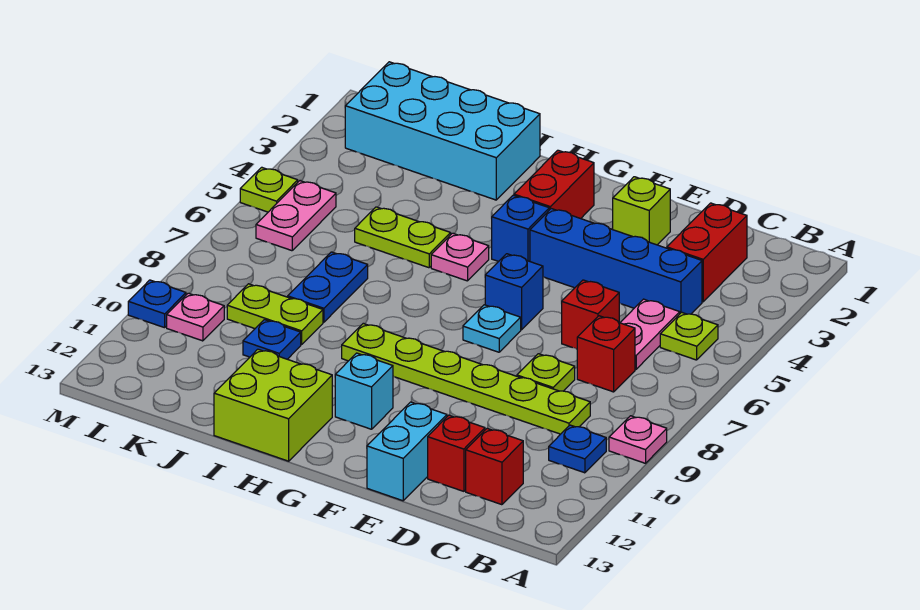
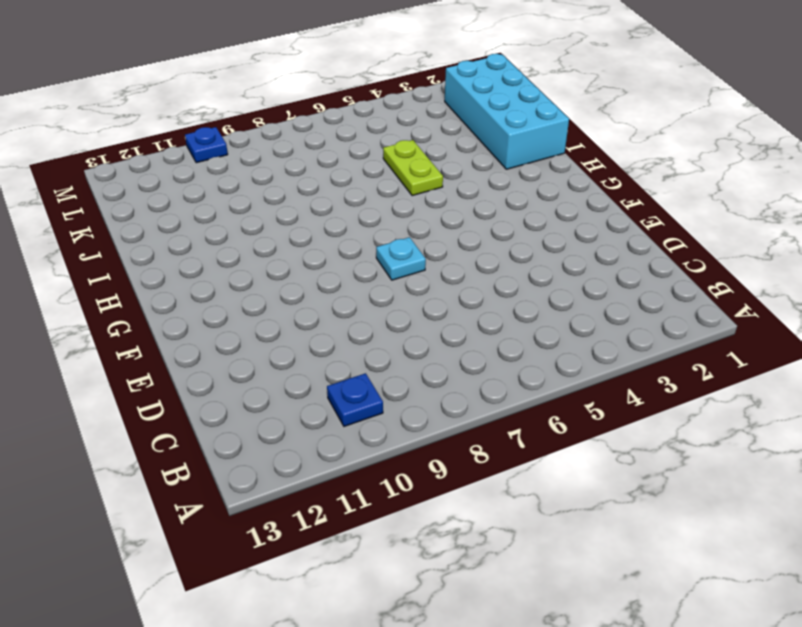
none -> pink plate A9 level 1
none -> lime plate B5 level 1
none -> red brick C2:C3 level 1
none -> blue brick C4:F4 level 1

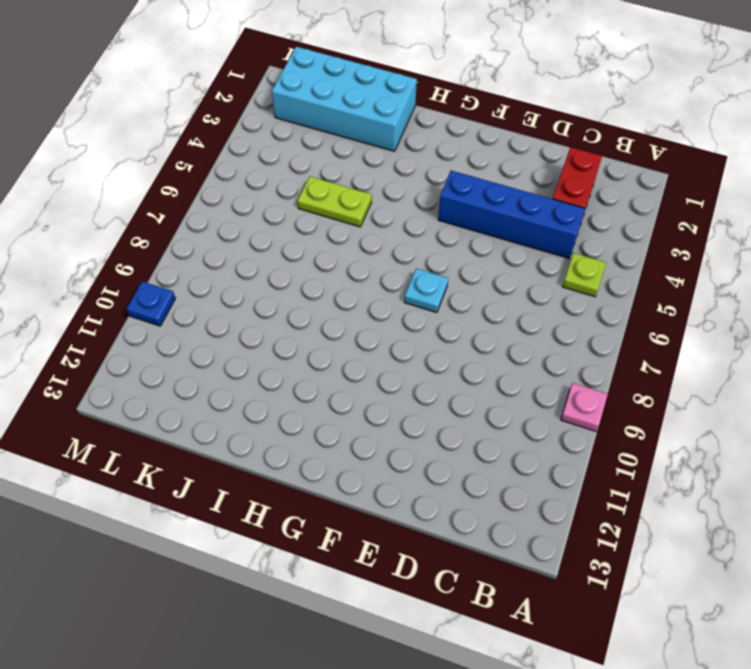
none -> blue plate B10 level 1
none -> pink plate C5:C6 level 1
none -> red brick C7 level 1
none -> lime plate C9:H9 level 1

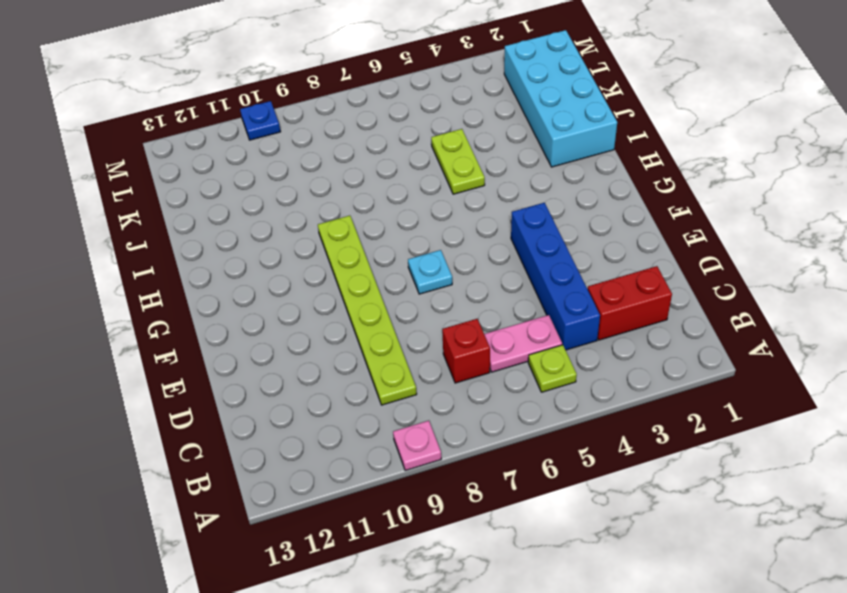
none -> blue plate B10 level 1
none -> red brick C12 level 1
none -> red brick D6 level 1
none -> lime plate D8 level 1

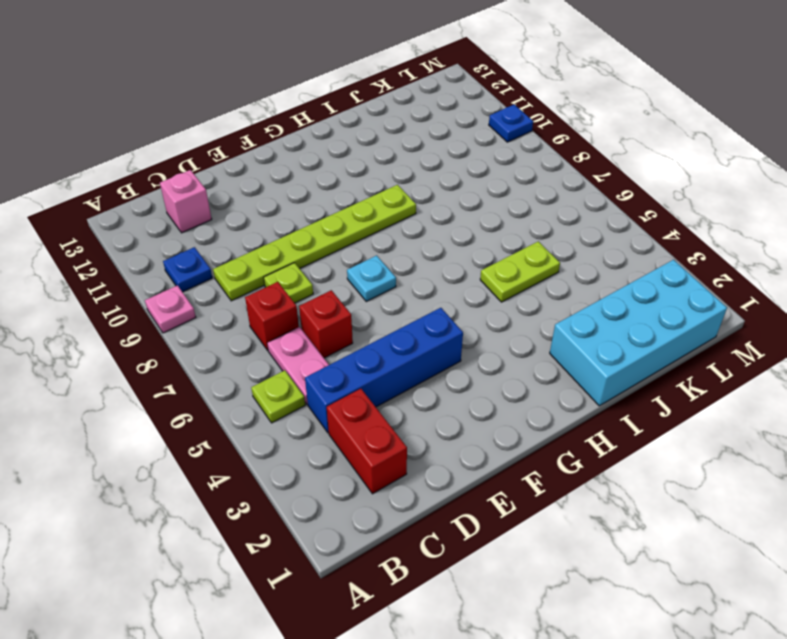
pink brick C12 level 1 -> red brick C12 level 1
none -> red brick D12 level 1
none -> lime brick E2 level 1
none -> cyan brick E12:E13 level 1
none -> blue brick F6 level 1

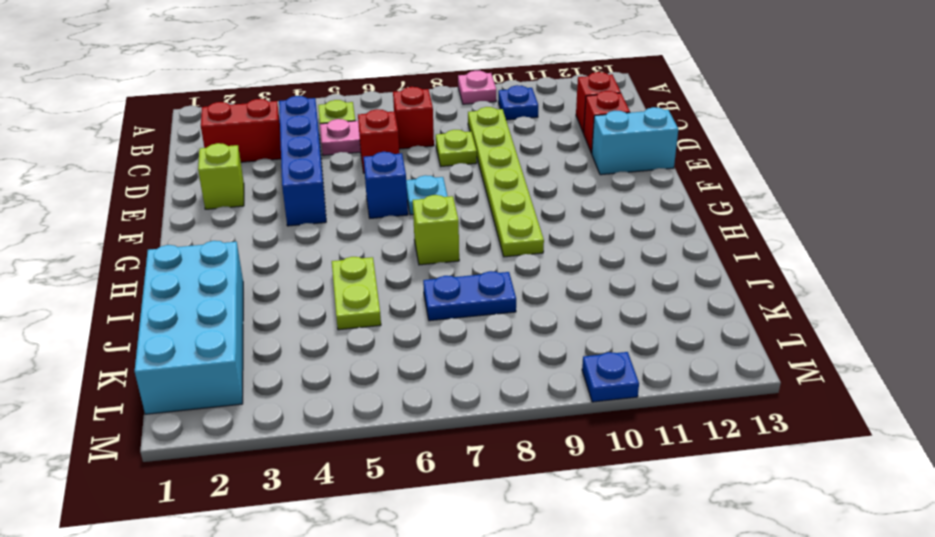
lime brick H7 level 1 -> none
none -> red brick G2:G3 level 1
none -> blue brick G4 level 1
none -> cyan brick G11 level 1
none -> pink plate H5 level 1

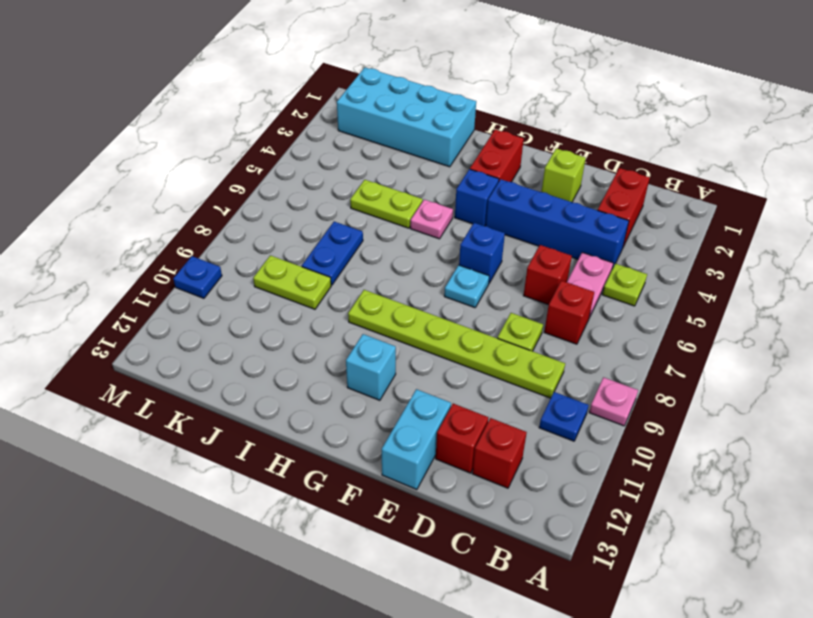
none -> lime brick H12:I13 level 1
none -> blue plate J10 level 1
none -> pink plate L5:L6 level 1
none -> pink plate L10 level 1

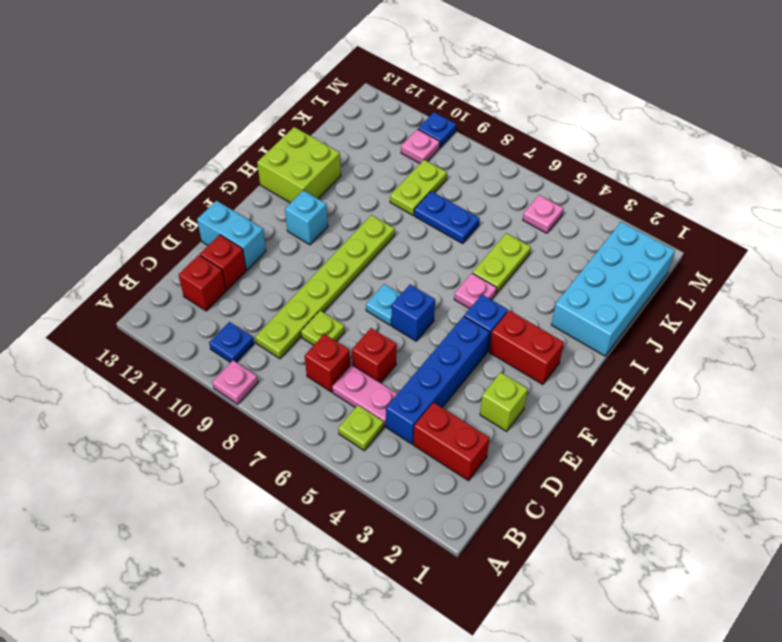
pink plate L5 level 1 -> pink plate L5:L6 level 1
none -> blue plate J10 level 1
none -> lime plate M5 level 1

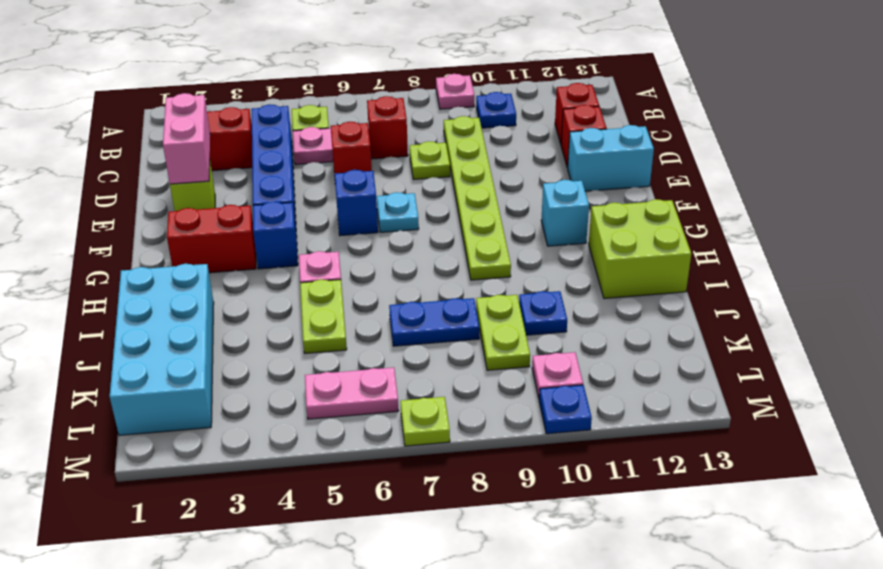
pink brick D2:E2 level 2 -> none
lime plate M7 level 1 -> lime plate M5 level 1

